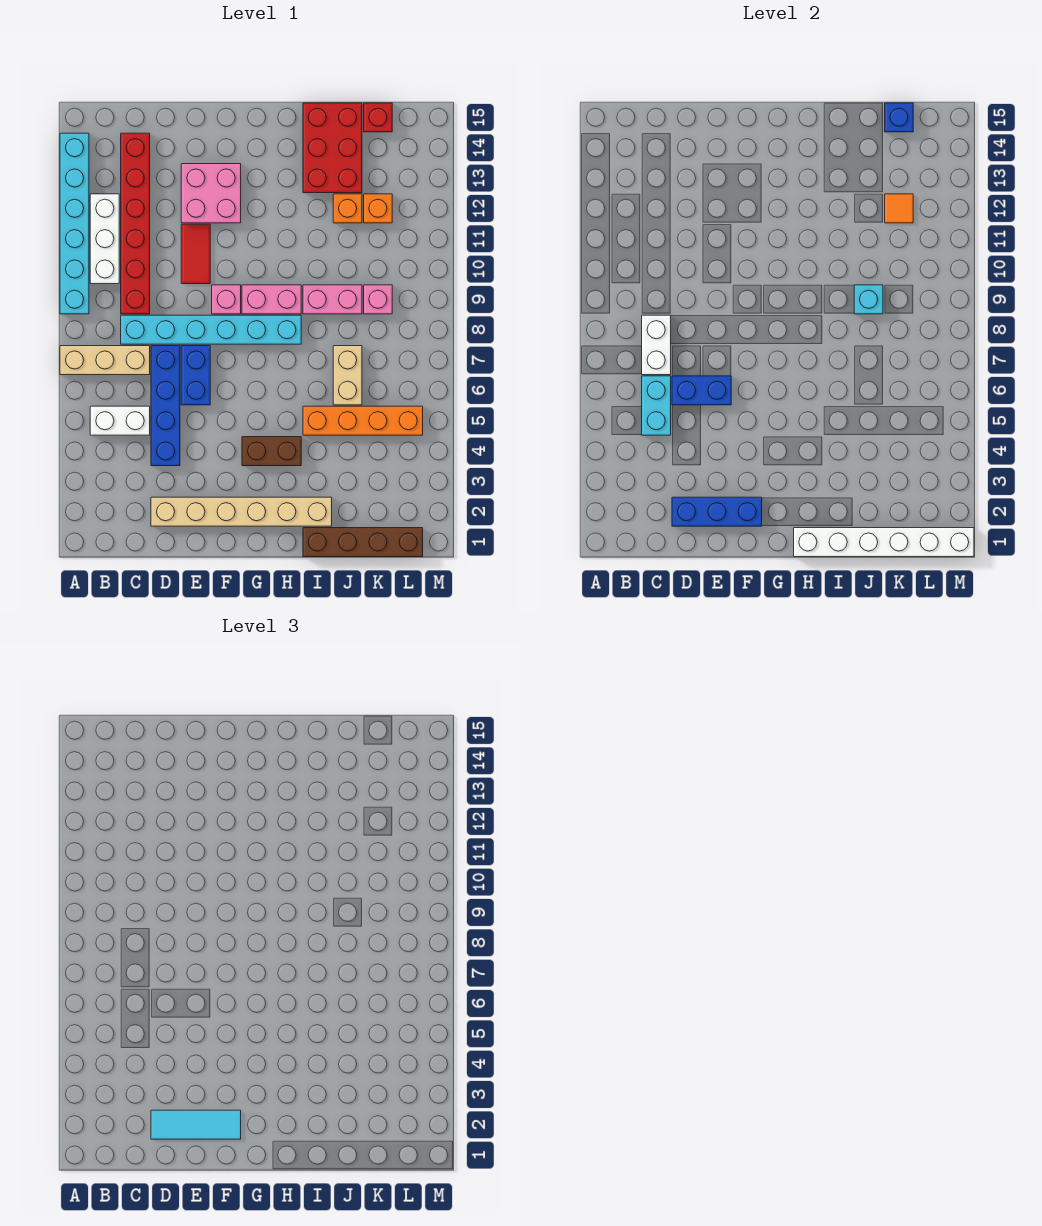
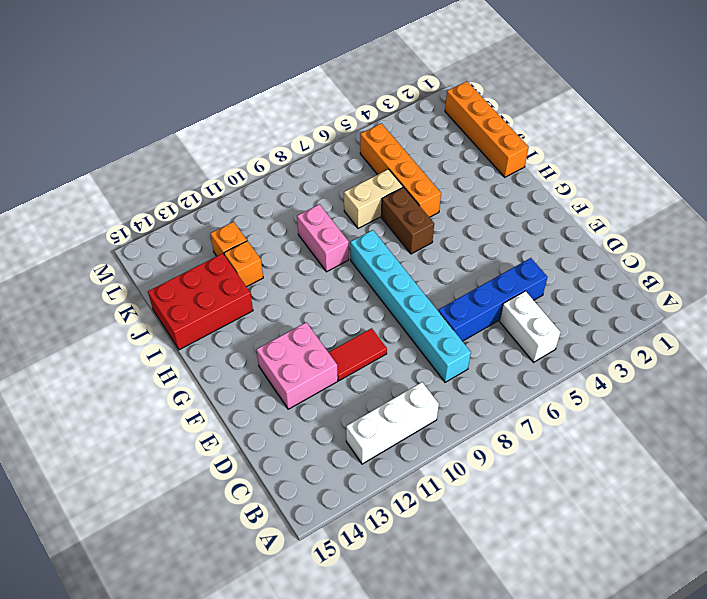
brown brick H6:I6 level 1 -> brown brick G4:H4 level 1
orange brick I1:L1 level 1 -> brown brick I1:L1 level 1
none -> tan brick A7:C7 level 1
none -> cyan brick A9:A14 level 1
none -> red brick C9:C14 level 1
none -> tan brick D2:I2 level 1

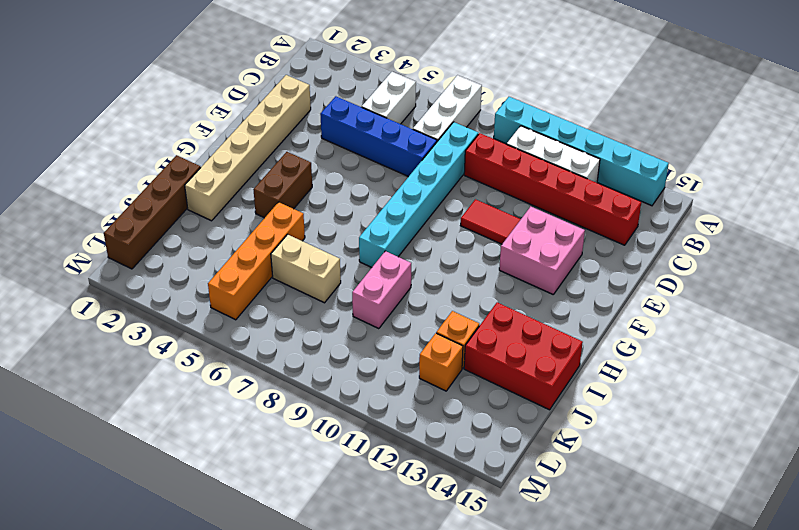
white brick A7:C7 level 1 -> tan brick A7:C7 level 1
none -> blue brick E6:E7 level 1
none -> pink brick F9 level 1
none -> pink brick G9:H9 level 1
none -> pink brick K9 level 1

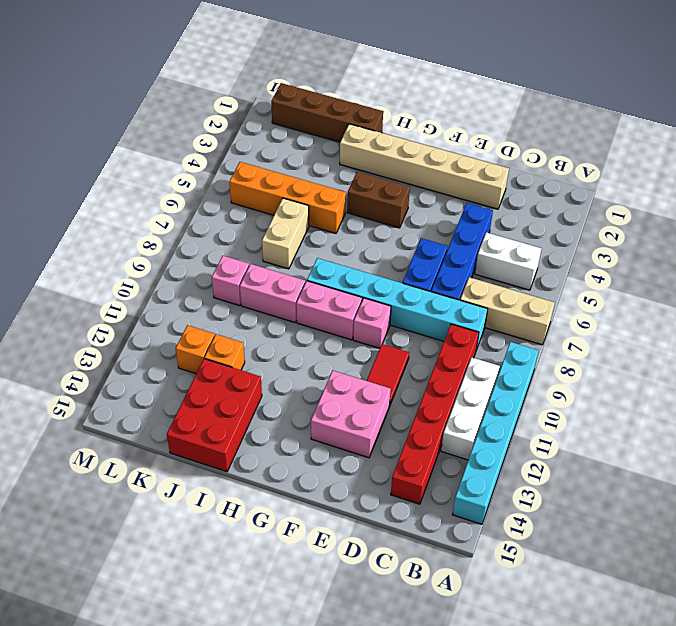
none -> red brick K15 level 1
none -> cyan brick C5:C6 level 2
none -> white brick C7:C8 level 2
none -> blue brick D2:F2 level 2

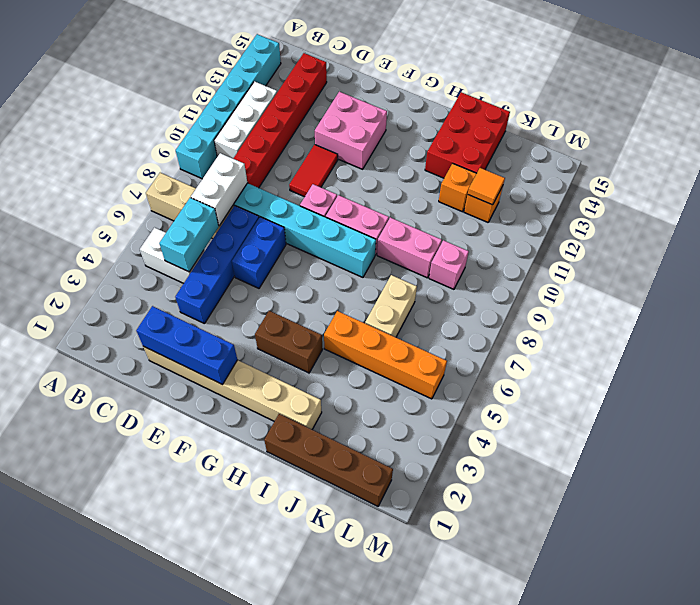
none -> red brick K15 level 1
none -> blue brick D6:E6 level 2
none -> white brick H1:M1 level 2
none -> cyan brick J9 level 2

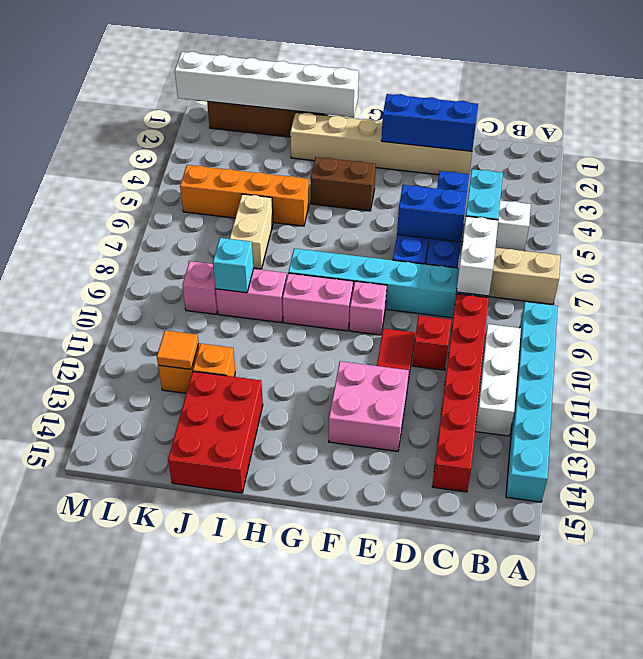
red brick D10 level 1 -> red brick K15 level 1
none -> blue brick K15 level 2
none -> cyan tile D2:F2 level 3

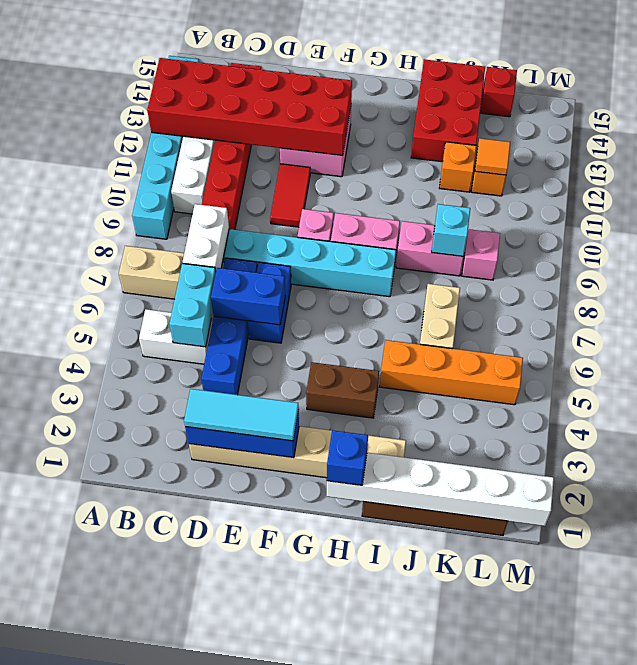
red brick A12:F13 level 2 -> none
blue brick H1 level 3 -> blue brick K15 level 2

